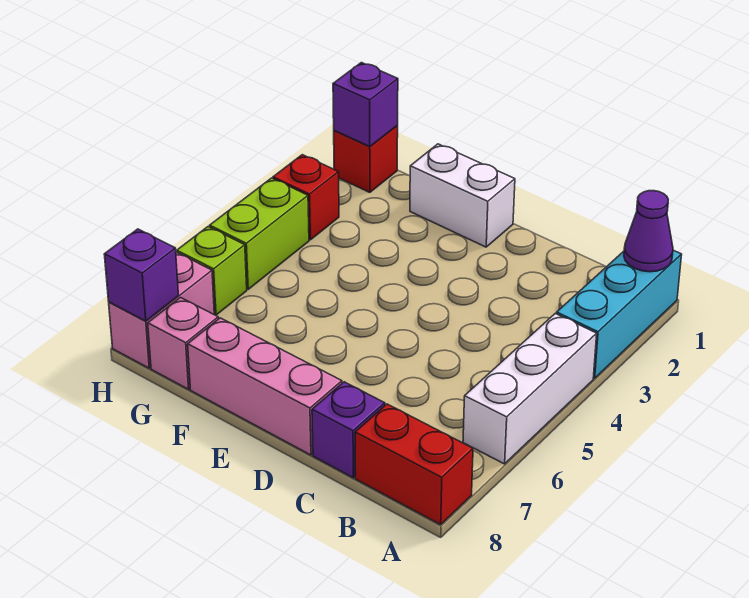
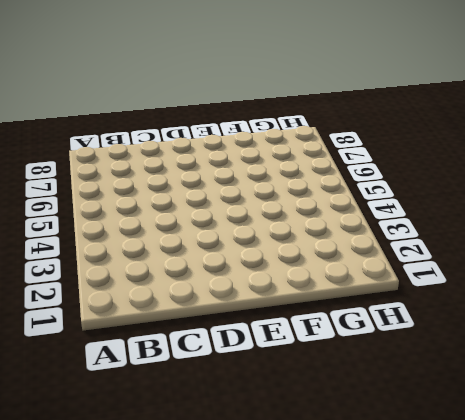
none -> cyan brick A1:A3 level 1
none -> white brick A4:A6 level 1
none -> red brick A8:B8 level 1

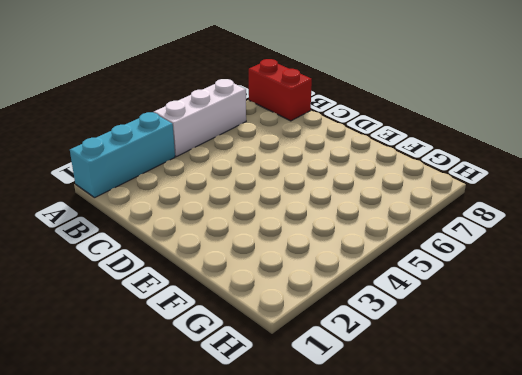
none -> purple brick C8 level 1
none -> pink brick D8:F8 level 1
none -> white brick E1:F1 level 1

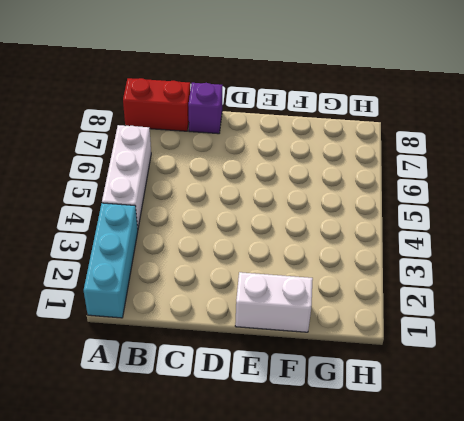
none -> pink brick D8:F8 level 1
none -> pink brick G8 level 1
none -> red brick H1 level 1

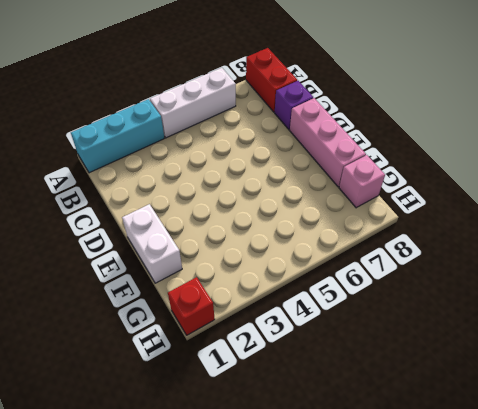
none -> red brick H3 level 1
none -> lime brick H4:H5 level 1
none -> lime brick H6 level 1

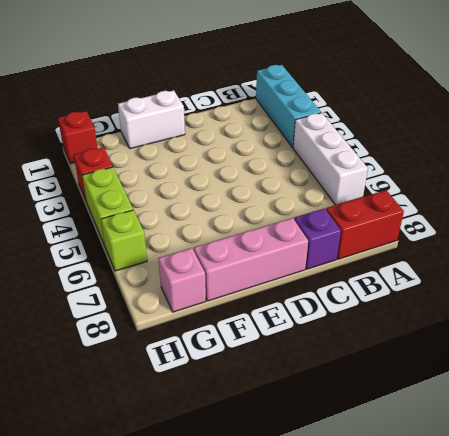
none -> pink brick H7:H8 level 1
none -> purple cone A1 level 2
none -> purple brick H1 level 2

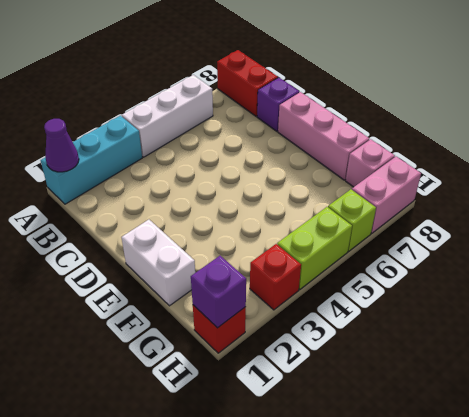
none -> purple brick H8 level 2

